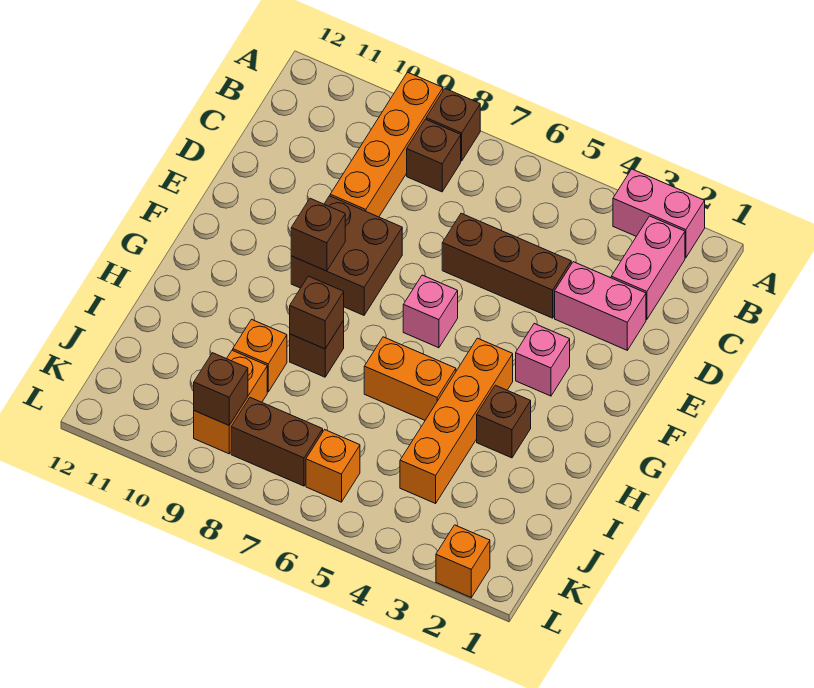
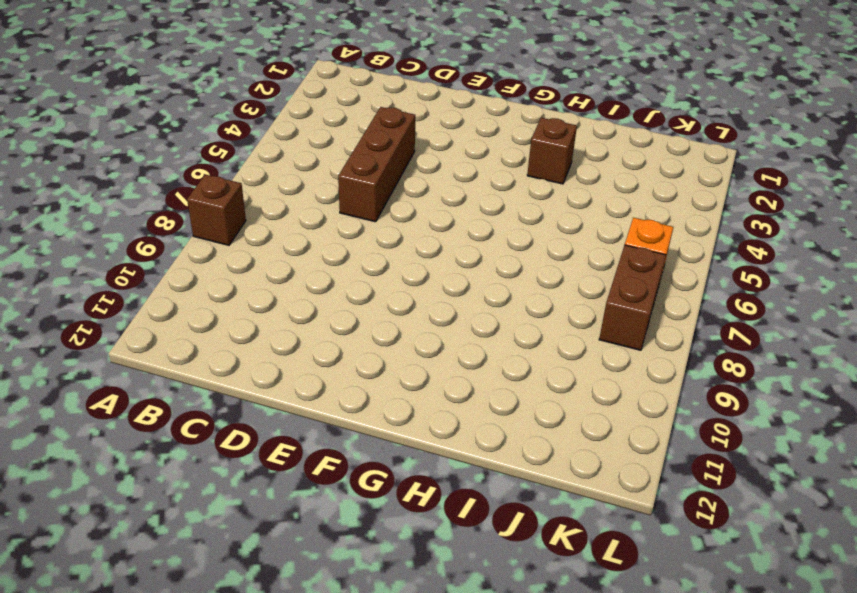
none -> pink brick A2:A3 level 1
none -> orange brick A9:D9 level 1
none -> pink brick B2:C2 level 1

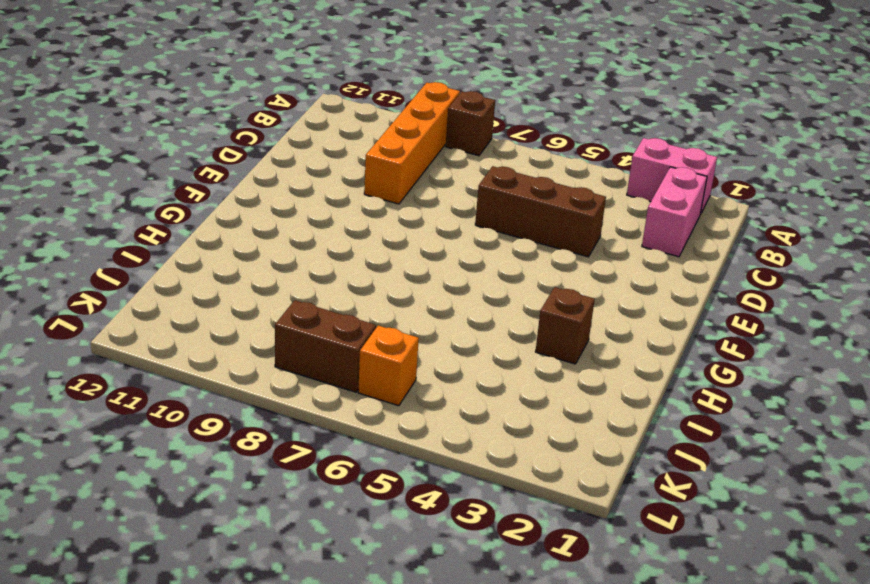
none -> brown brick B8 level 1
none -> pink brick D2:D3 level 1
none -> brown brick E8:F9 level 1

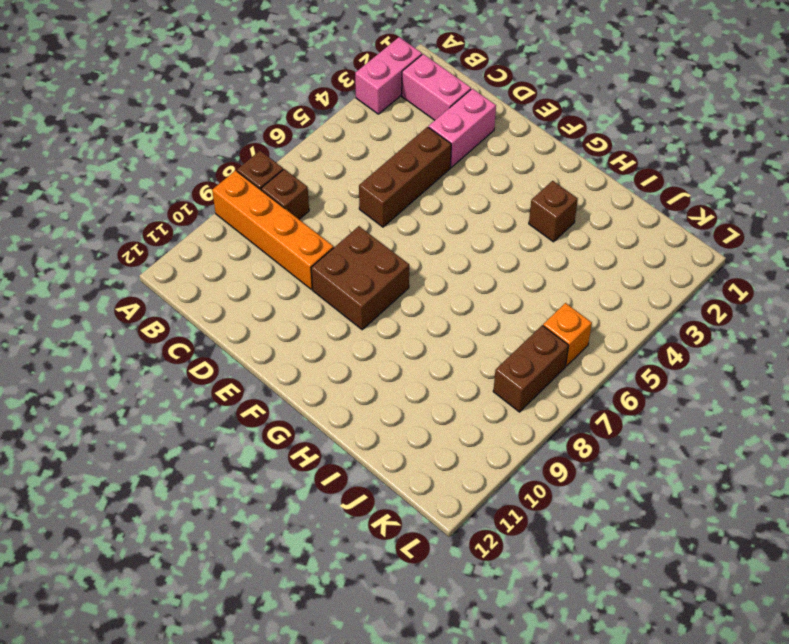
none -> pink brick F3 level 1
none -> pink brick F6 level 1
none -> orange brick G4:J4 level 1

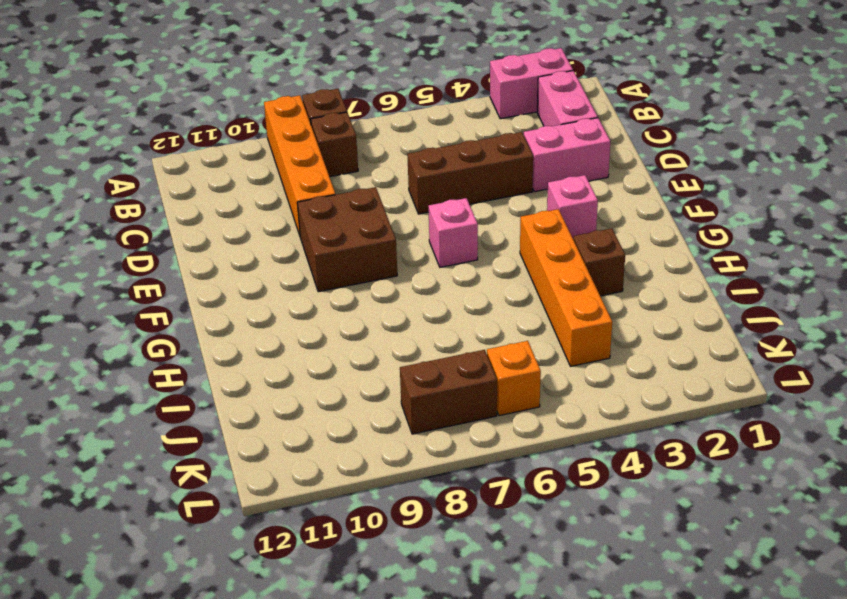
none -> orange brick H5:H6 level 1
none -> brown brick H8 level 1
none -> orange brick I9 level 1

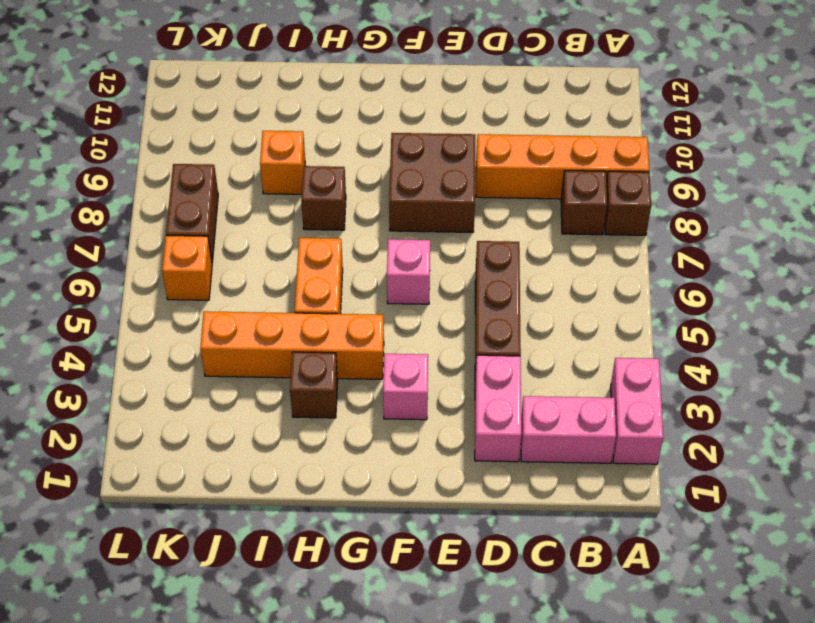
none -> orange brick J9:K9 level 1
none -> orange brick L2 level 1
none -> brown brick F9 level 2

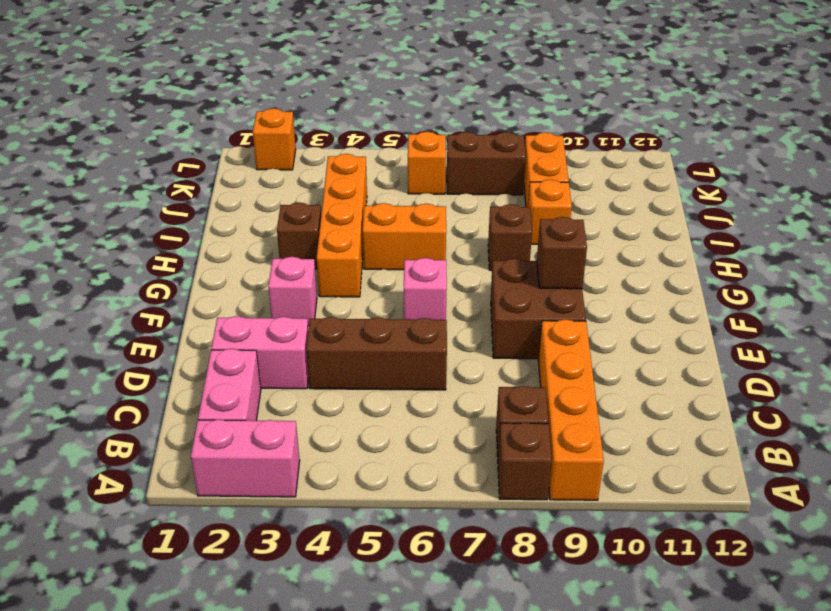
none -> brown brick H8 level 2
none -> brown brick K9 level 2

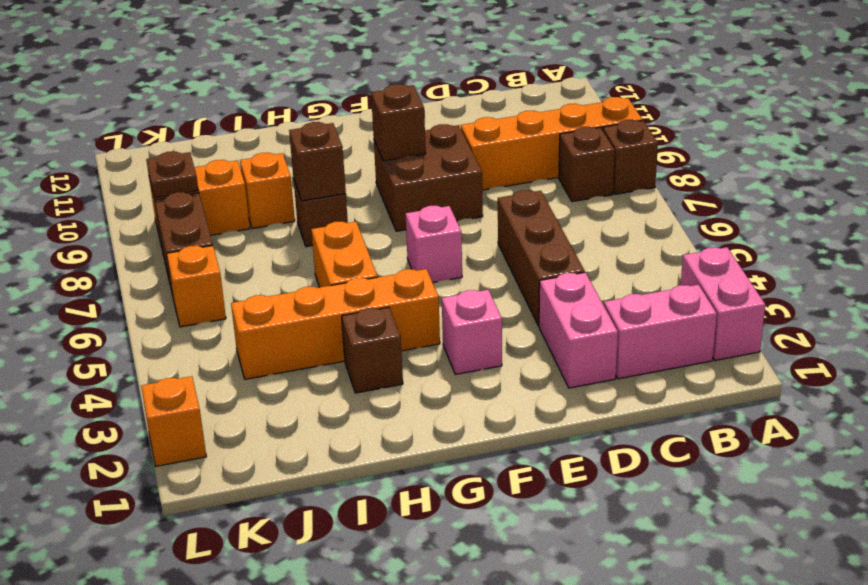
brown plate K9 level 2 -> brown brick K9 level 2

